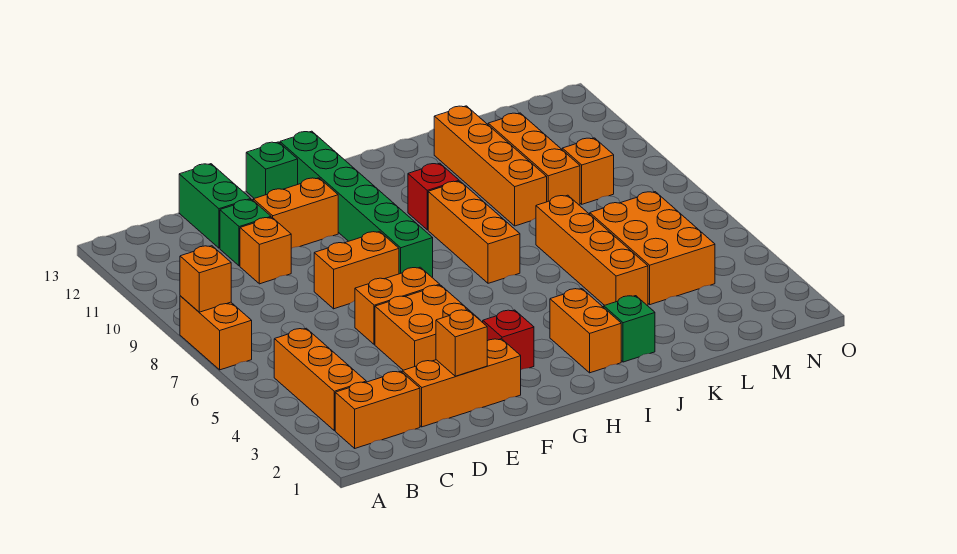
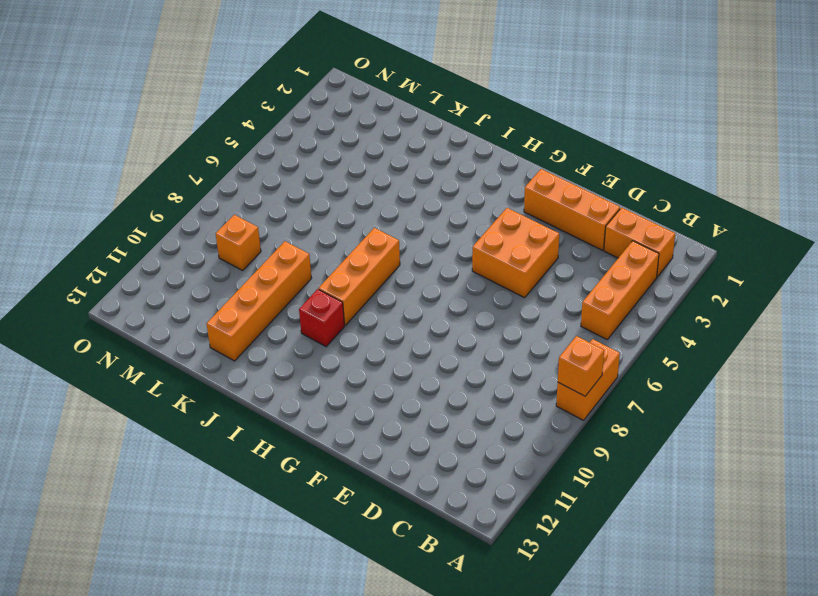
none -> orange brick D10 level 1
none -> green brick D11 level 1
none -> green brick D12:D13 level 1

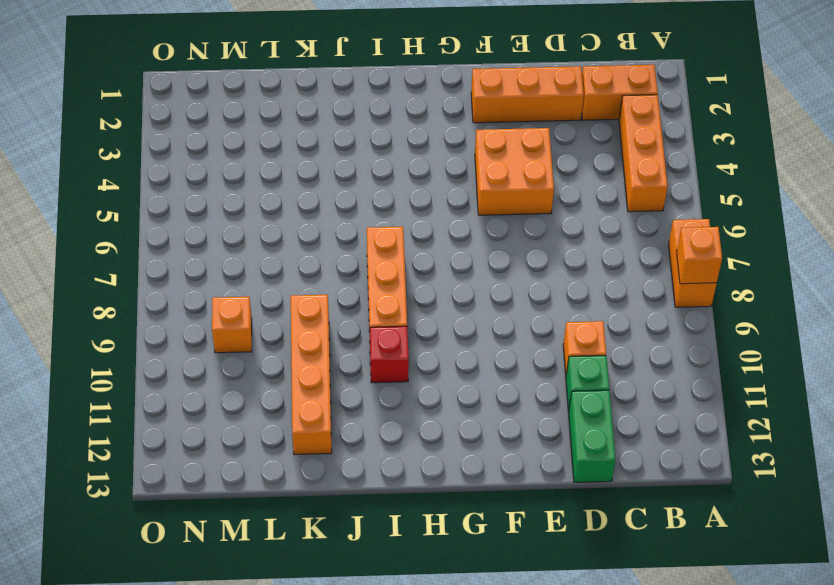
none -> orange brick E6:F6 level 1
none -> orange brick E8:F8 level 1
none -> orange brick E11:F11 level 1

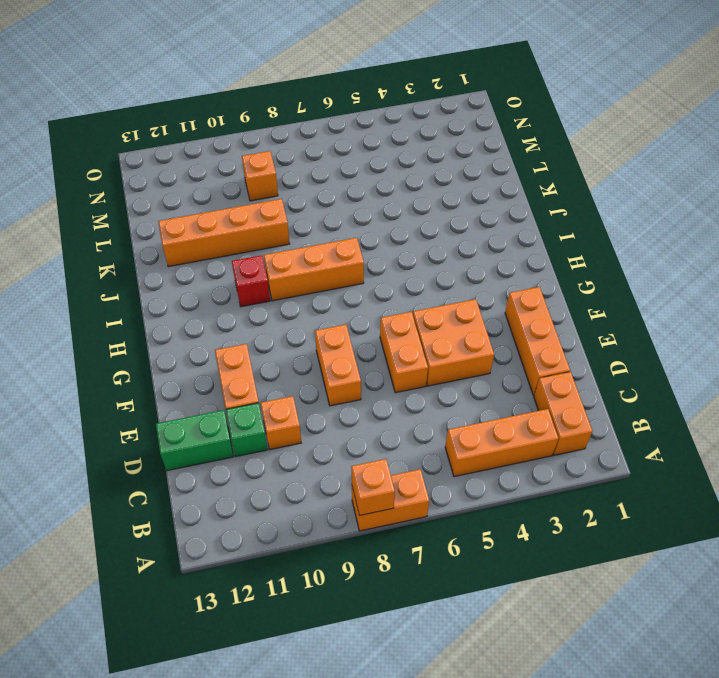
none -> green brick F13 level 1
none -> red brick G3 level 1
none -> green brick G8:G13 level 1

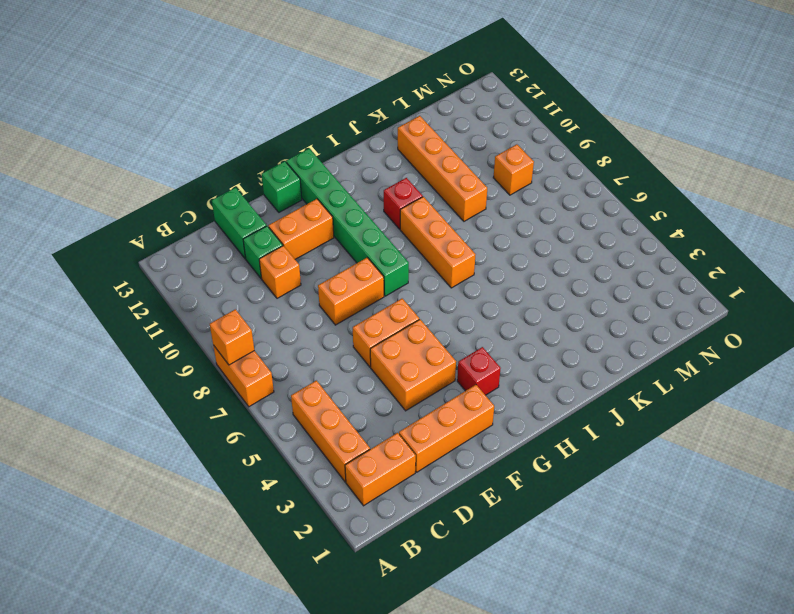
none -> orange brick I2:I3 level 1
none -> green brick J2 level 1
none -> orange brick K4:K7 level 1

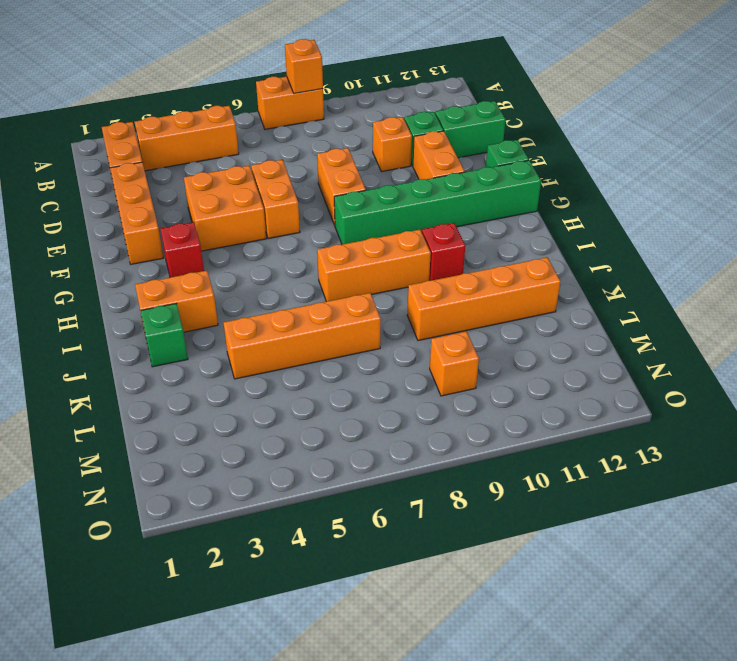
none -> orange brick L4:M6 level 1
none -> orange brick L9:L11 level 1
none -> orange brick E2 level 2

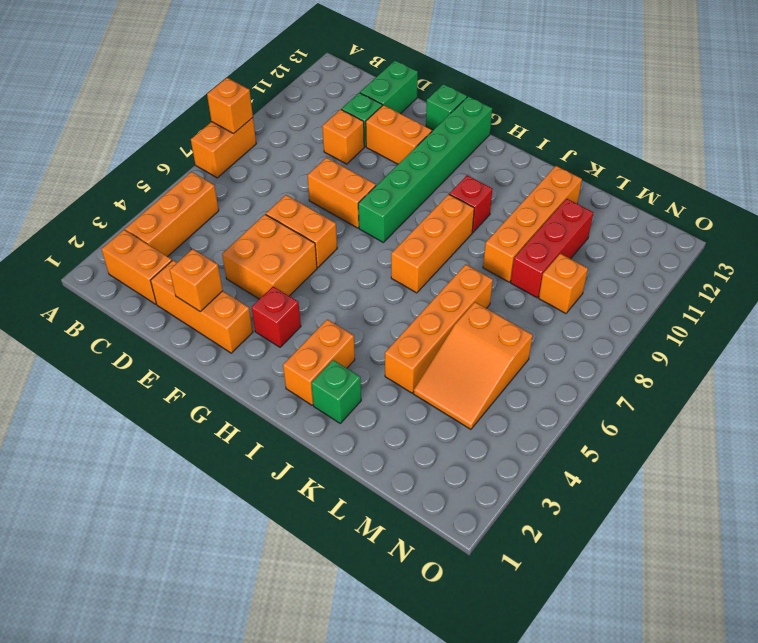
orange slope L4:M6 level 1 top 6 -> orange brick L4:M6 level 1
red brick L9:L11 level 1 -> orange brick L9:L11 level 1

